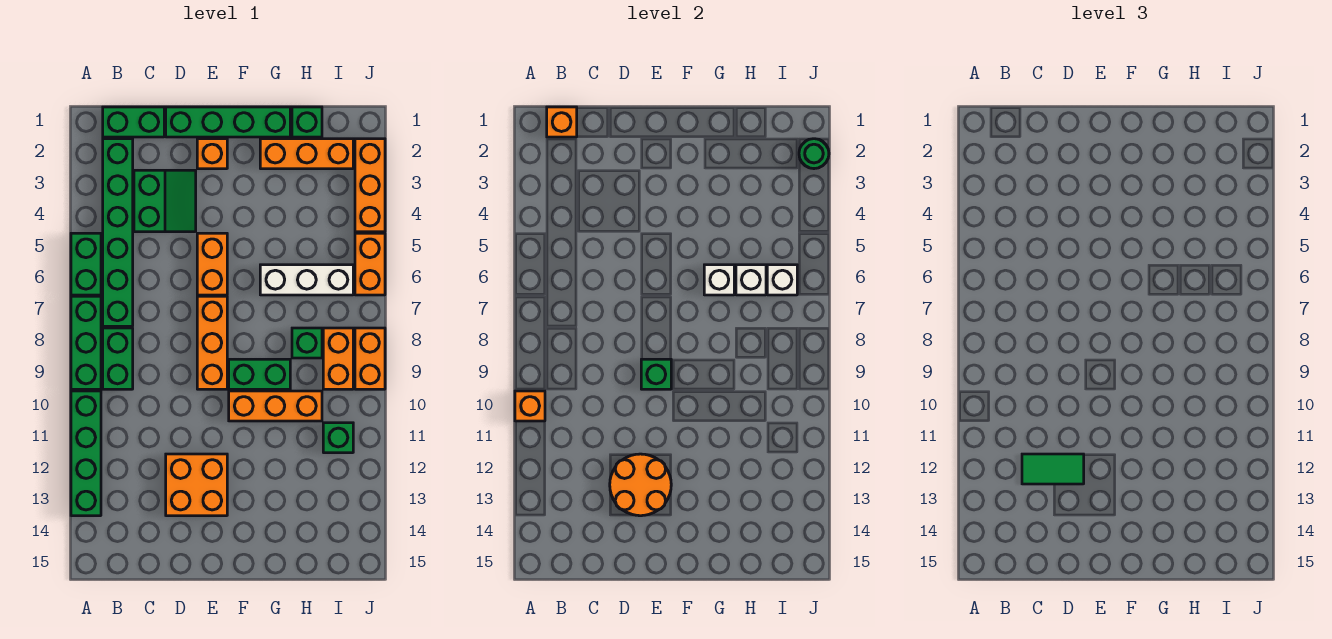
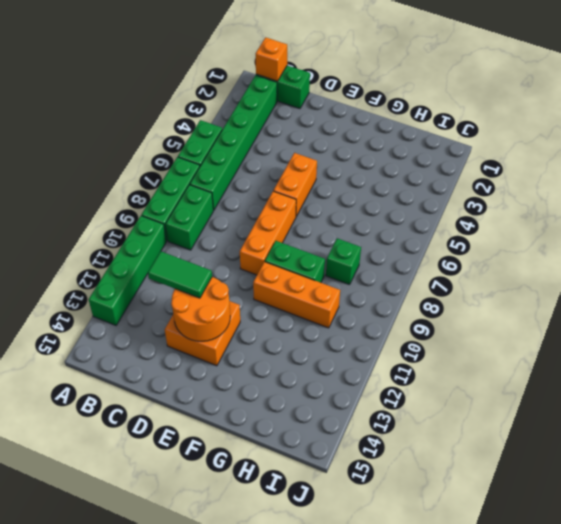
none -> green slope C3:D4 level 1 top C
none -> green brick D1:G1 level 1
none -> orange brick E2 level 1
none -> orange brick G2:I2 level 1

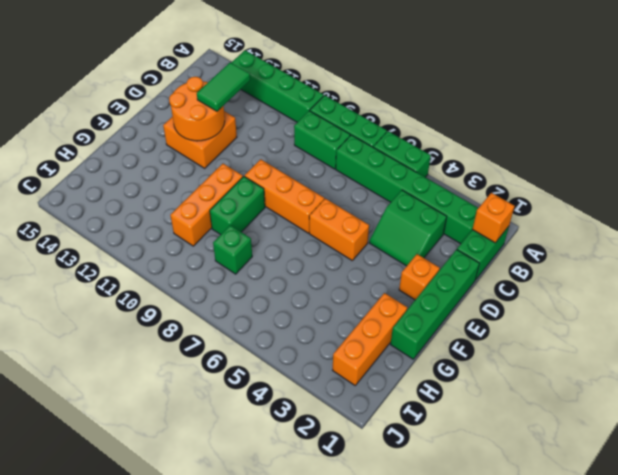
none -> white brick G6:I6 level 1
none -> green brick H1 level 1
none -> orange brick I8:I9 level 1
none -> green brick I11 level 1

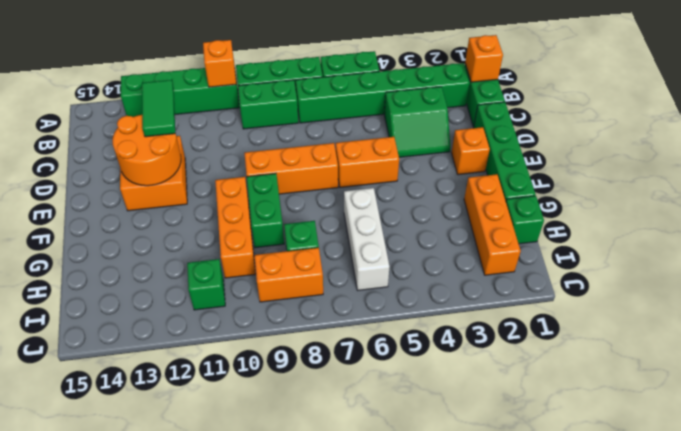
none -> orange brick J2:J4 level 1
none -> orange brick J5:J6 level 1
none -> orange brick J8:J9 level 1
none -> green brick E9 level 2

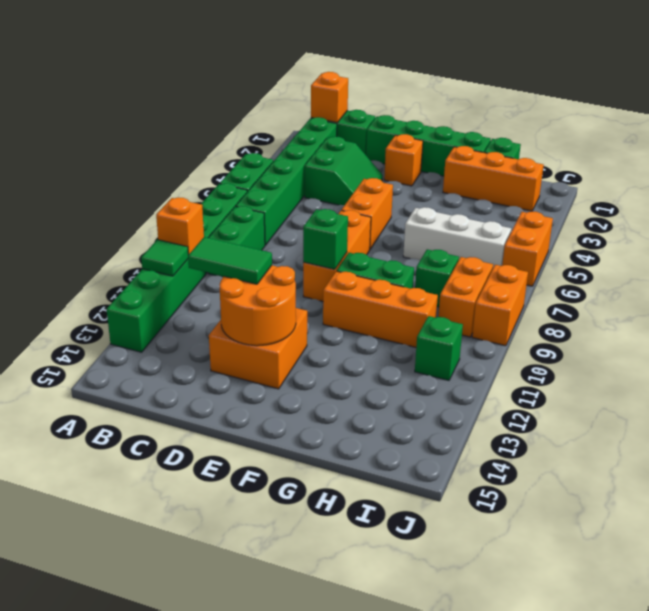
green tile A11 level 2 -> none
none -> orange brick J2:J4 level 1
none -> white brick G6 level 2
none -> white brick H6 level 2
none -> white brick I6 level 2

